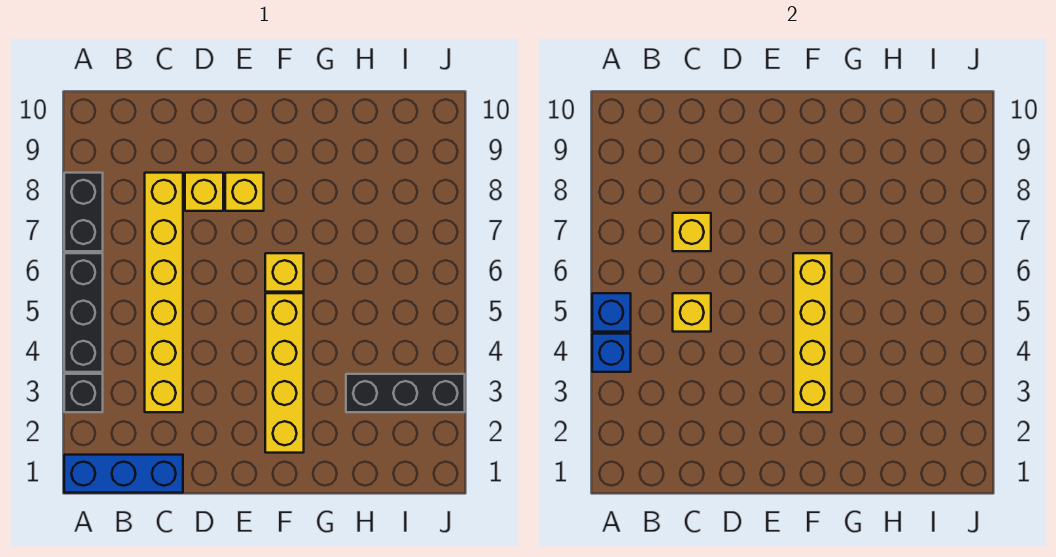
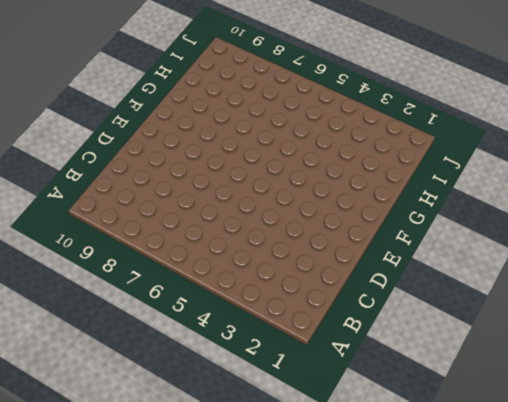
none -> blue brick A1:C1 level 1
none -> black brick A3 level 1
none -> black brick A4:A6 level 1

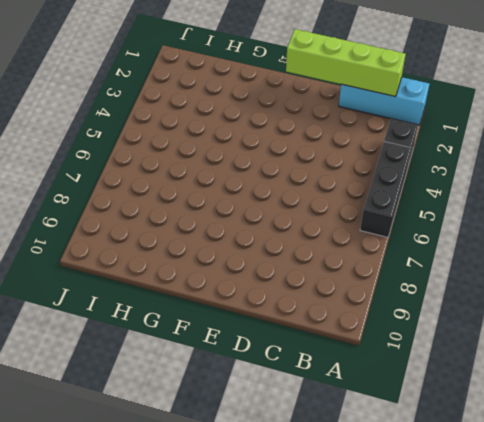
cyan brick A1:C1 level 1 -> blue brick A1:C1 level 1
lime brick B1:E1 level 2 -> none
none -> black brick A7:A8 level 1
none -> yellow brick C3:C8 level 1
none -> yellow brick D8 level 1

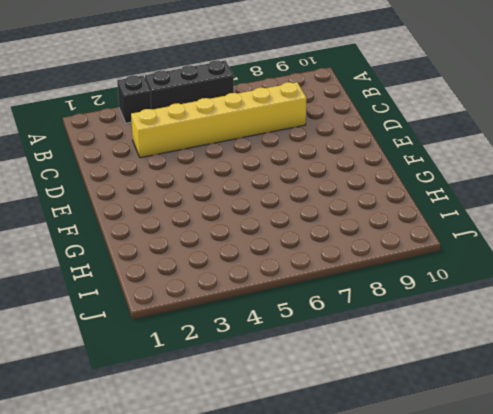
none -> blue brick A1:C1 level 1
none -> black brick A7:A8 level 1
none -> yellow brick D8 level 1

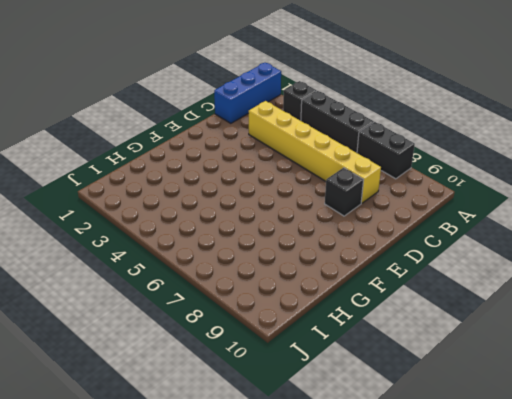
black brick D8 level 1 -> yellow brick D8 level 1
none -> yellow brick E8 level 1
none -> yellow brick F2:F5 level 1
none -> yellow brick F6 level 1

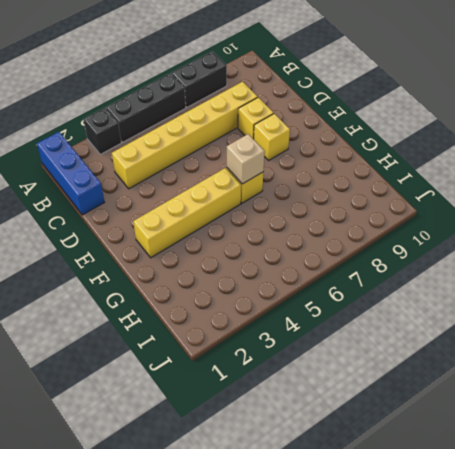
tan brick F6 level 2 -> yellow brick F3:F6 level 2
none -> black brick H3:J3 level 1
none -> blue brick A4 level 2
none -> blue brick A5 level 2

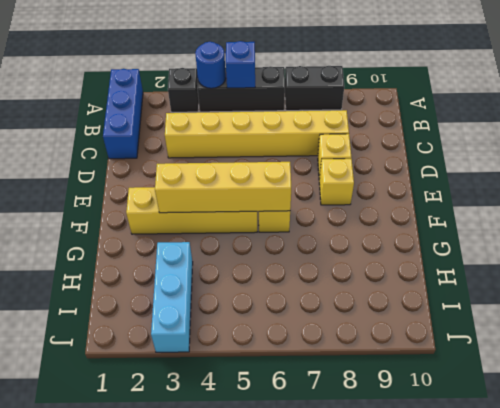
blue round brick A4 level 2 -> blue brick A4 level 2
cyan brick H3:J3 level 1 -> black brick H3:J3 level 1
none -> yellow brick C5 level 2
none -> yellow brick C7 level 2

